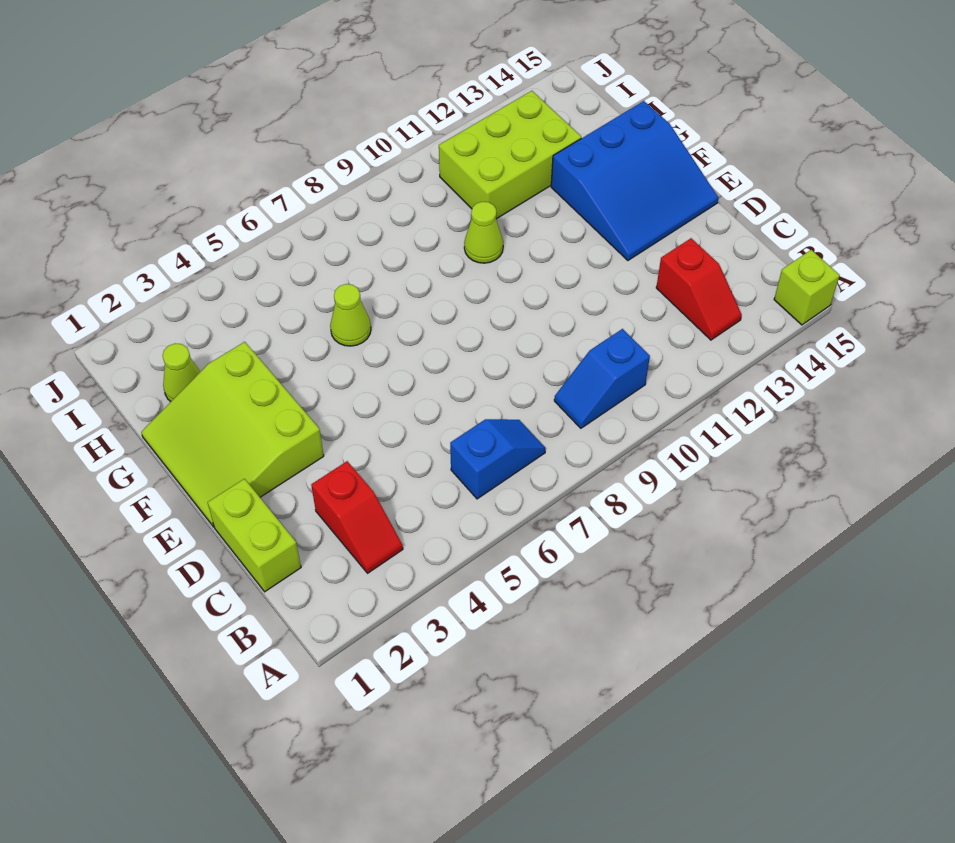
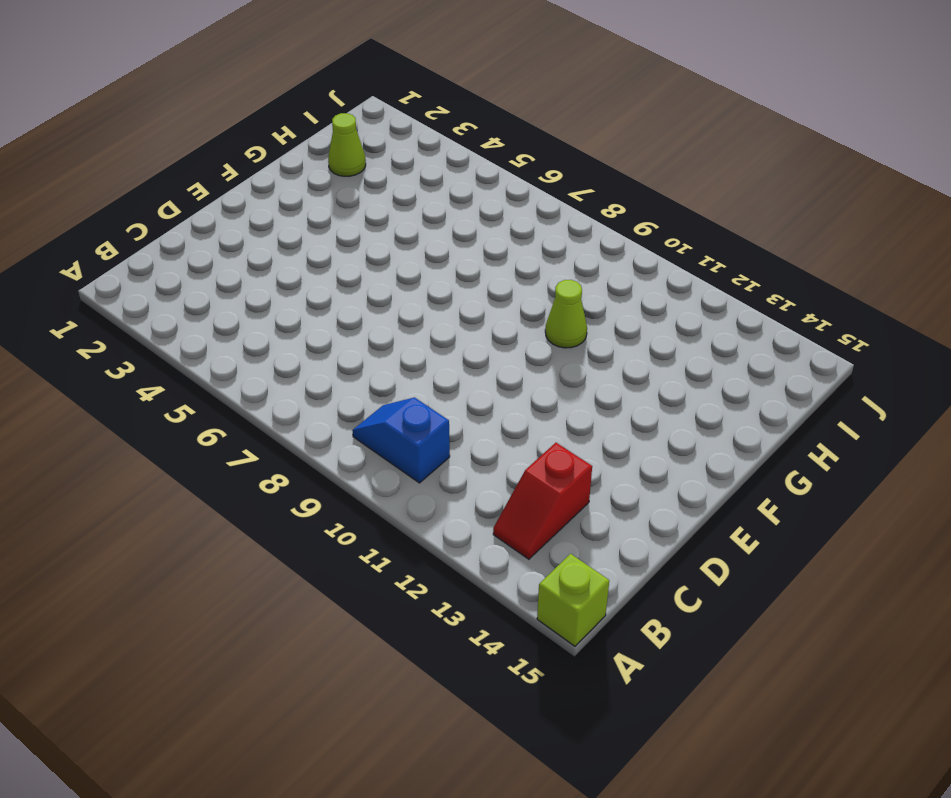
none -> red slope B3:C3 level 1 top C
none -> blue slope B6:B7 level 1 top 6
none -> lime brick C1:D1 level 1

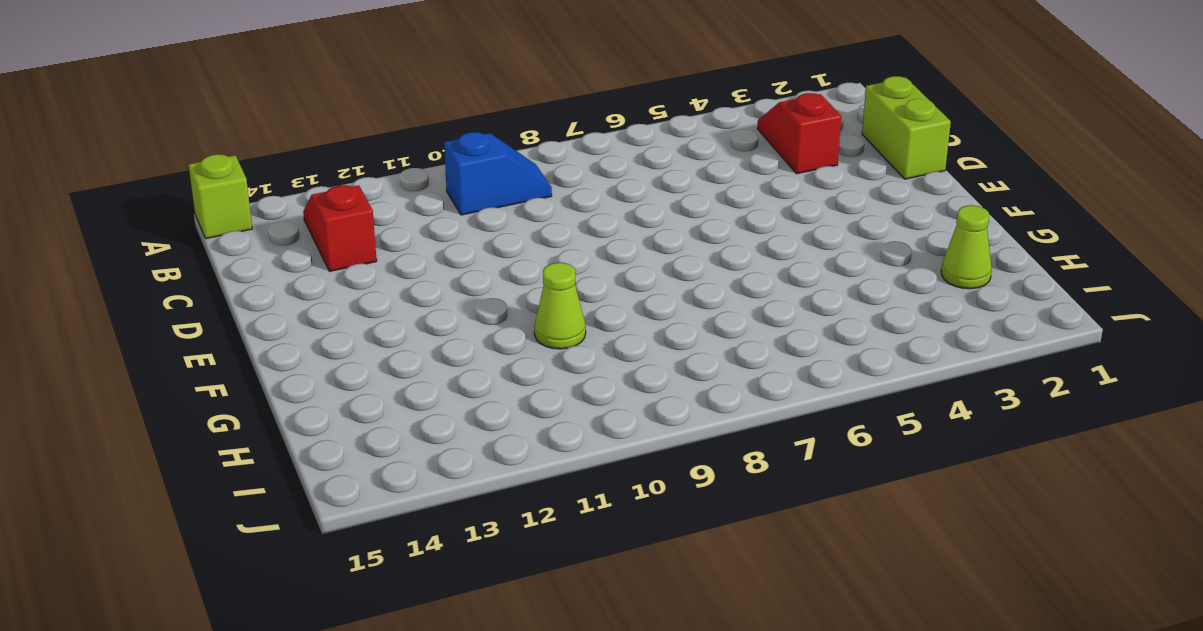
none -> blue slope B6:B7 level 1 top 6
none -> lime slope E1:G3 level 1 top 3
none -> blue slope E13:G15 level 1 top G

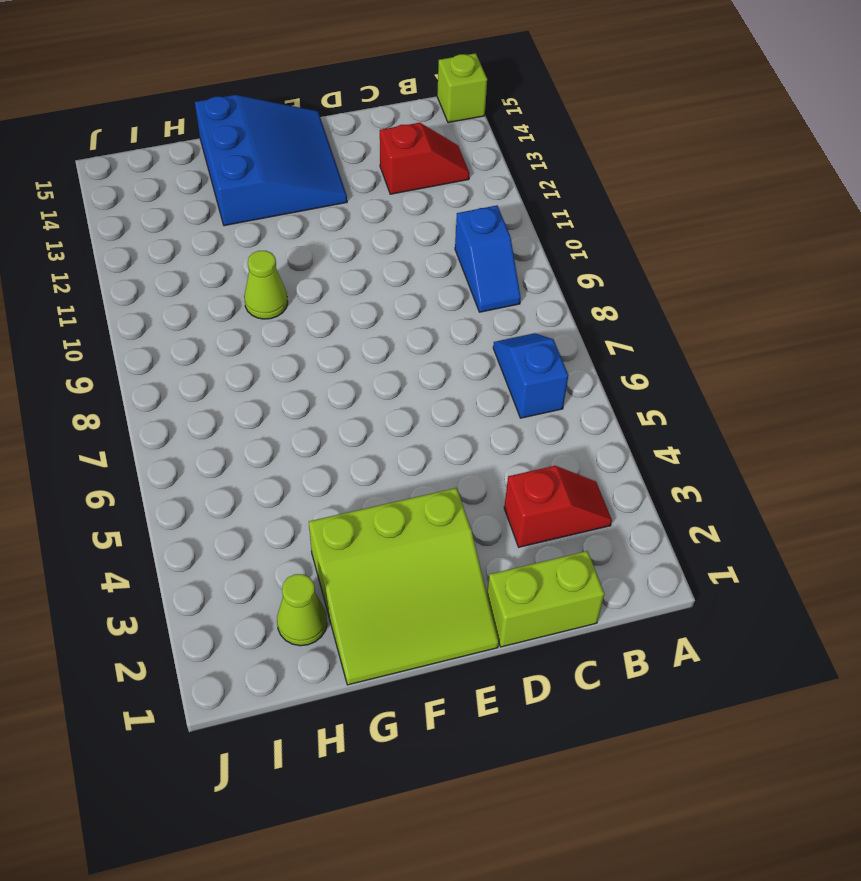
none -> lime cone G6 level 1
none -> lime brick H11:I13 level 1

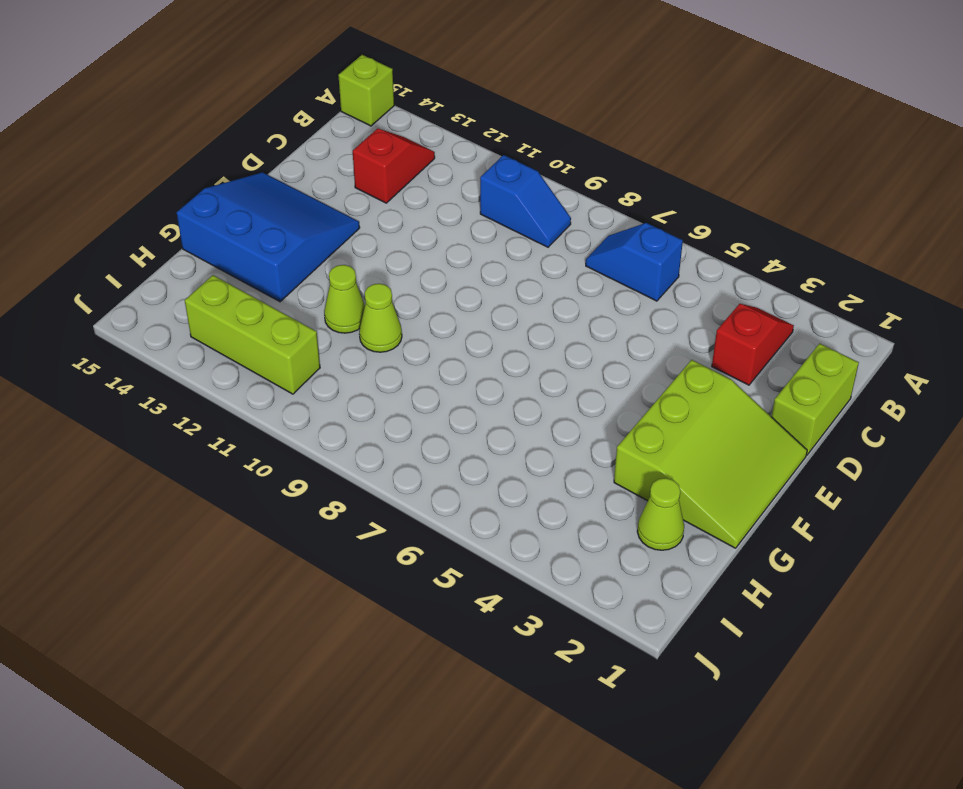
lime cone G11 level 1 -> lime cone G6 level 1
lime brick I11:I13 level 1 -> lime brick H11:I13 level 1

